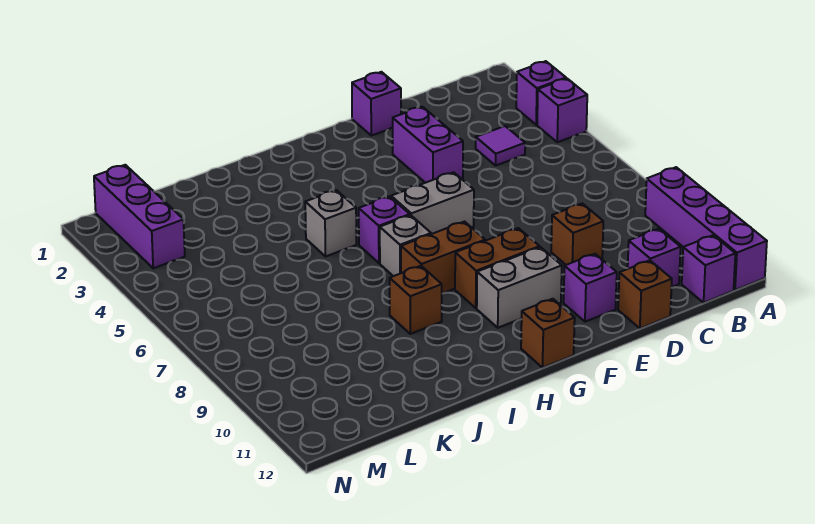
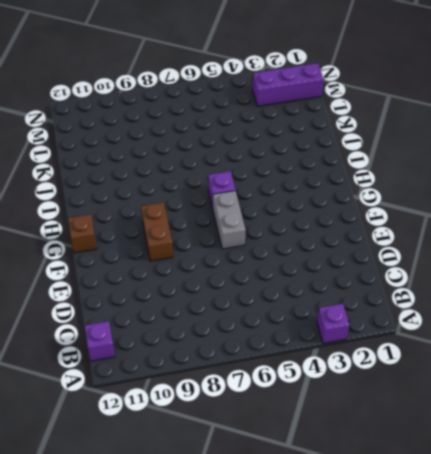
none -> purple brick A4 level 1
none -> purple brick A9:A12 level 1
none -> purple tile C4 level 1

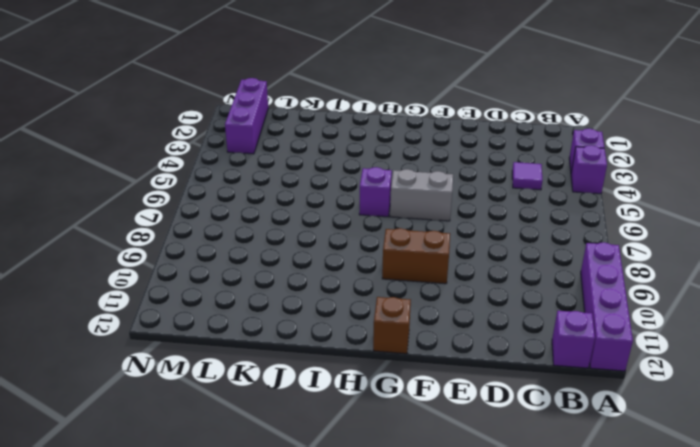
none -> purple brick C11 level 1
none -> brown brick D9 level 1
none -> brown brick D12 level 1

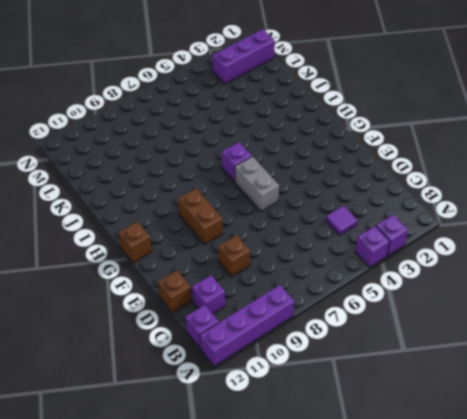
none -> purple brick E1 level 1
none -> purple brick E3:E4 level 1
none -> purple brick E11 level 1

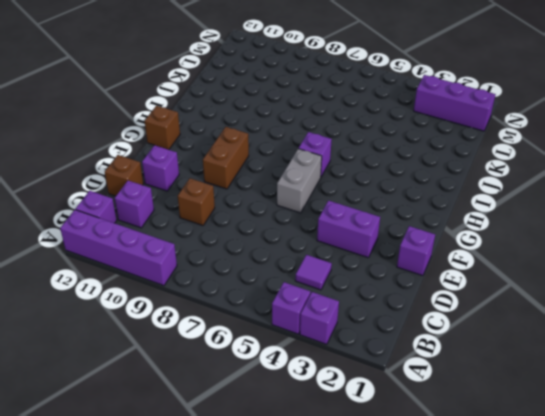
none -> grey brick F10:G10 level 1
none -> brown brick G8:H8 level 1
none -> grey brick H7 level 1

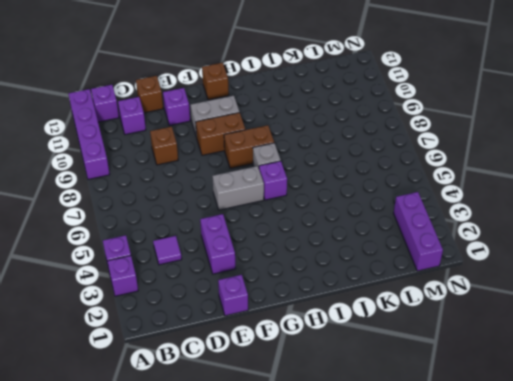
none -> grey brick I5 level 1
none -> brown brick I9 level 1

